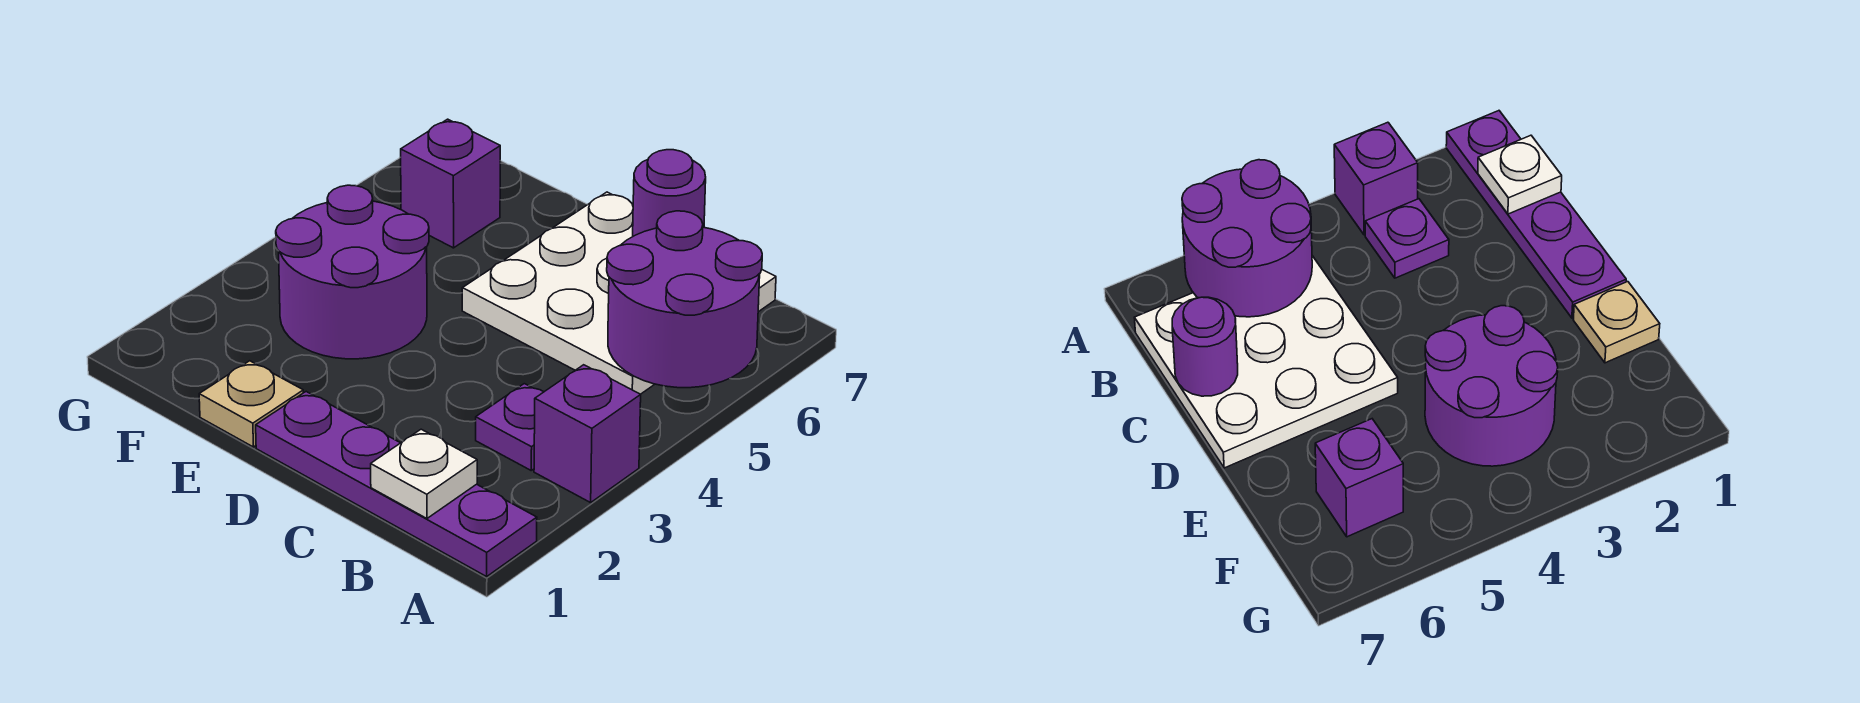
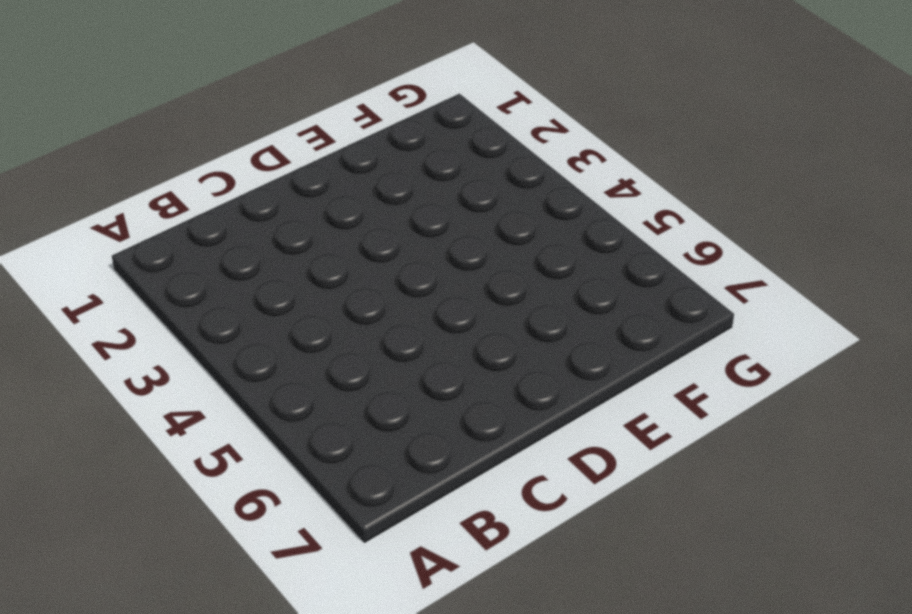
none -> purple plate A1:D1 level 1
none -> purple brick A3 level 1

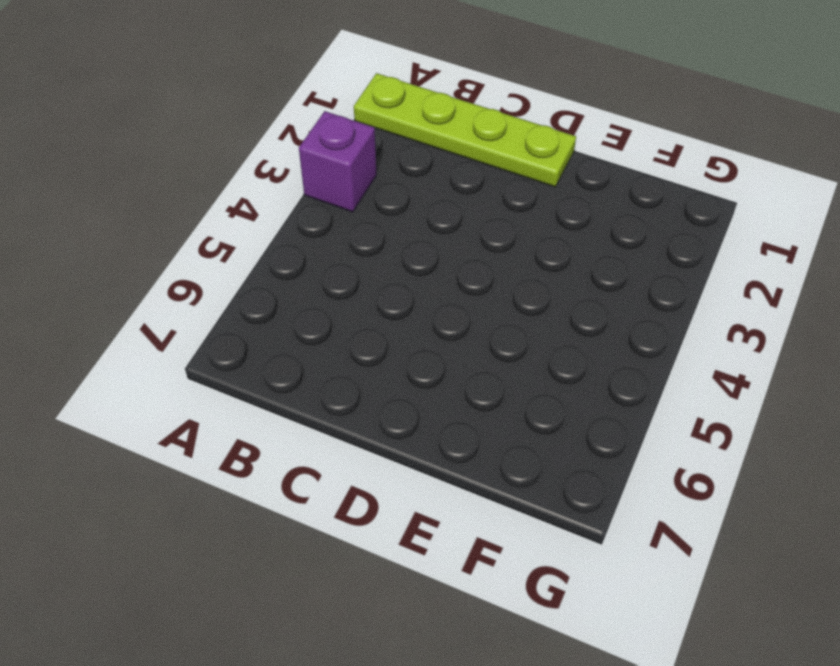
lime plate A1:D1 level 1 -> purple plate A1:D1 level 1
none -> purple plate B3 level 1
none -> white plate B5:D7 level 1

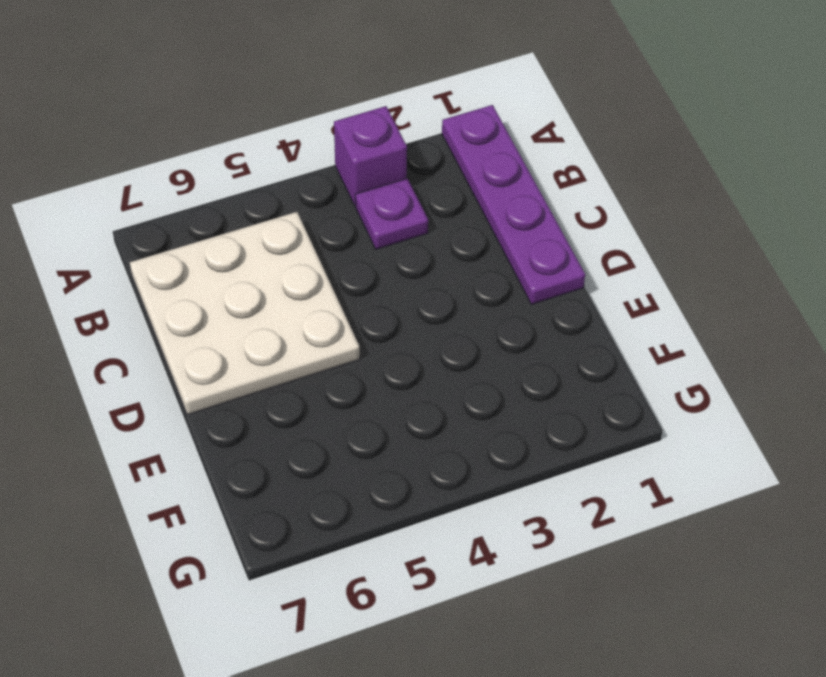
none -> tan plate E1 level 1
none -> purple round brick E3:F4 level 1

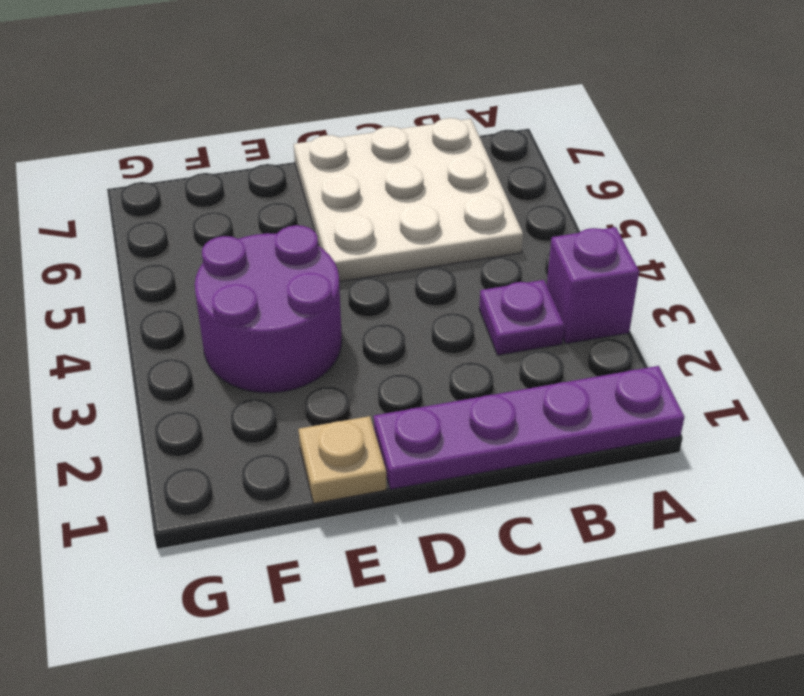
none -> purple brick F6 level 1
none -> purple round brick A5:B6 level 2

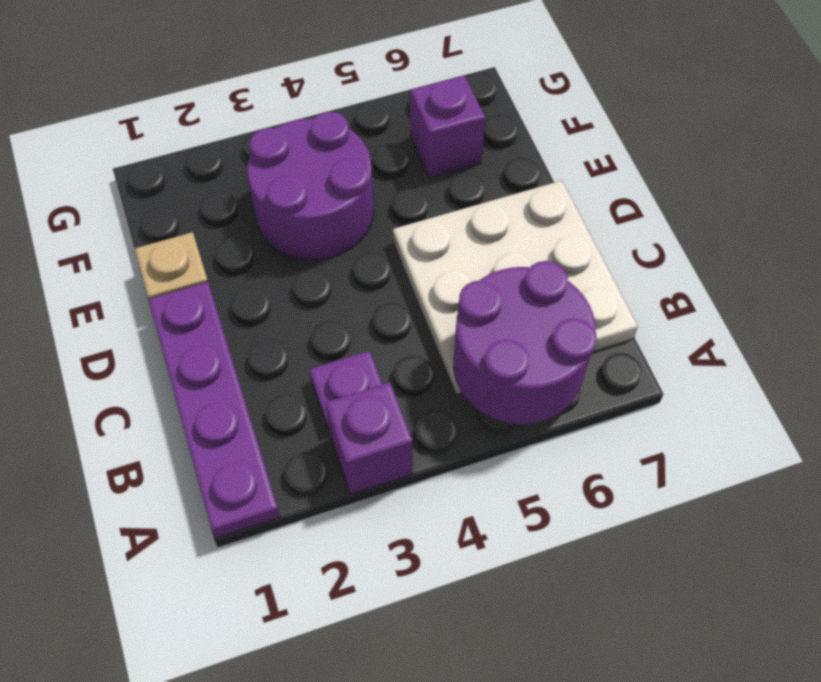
none -> white plate B1 level 2
none -> purple round brick C7 level 2

